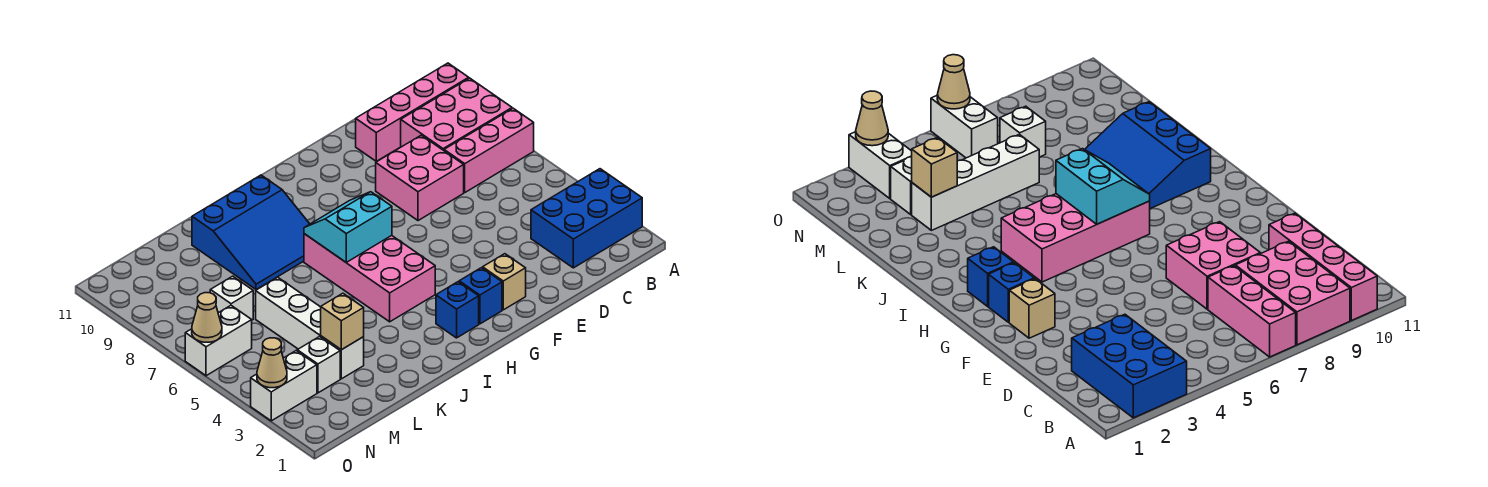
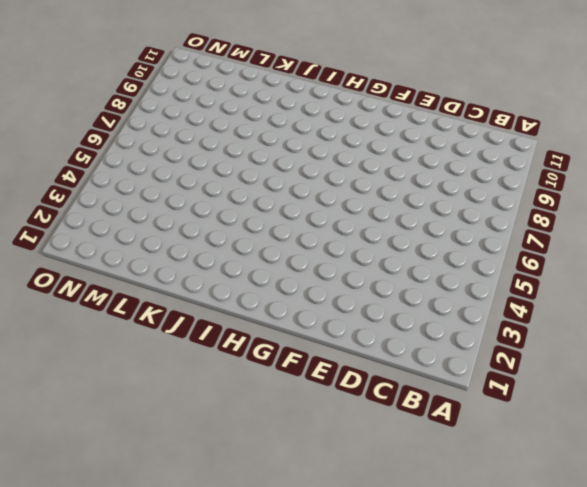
none -> blue brick A2:C3 level 1
none -> pink brick A7:C7 level 1
none -> pink brick A8:C9 level 1

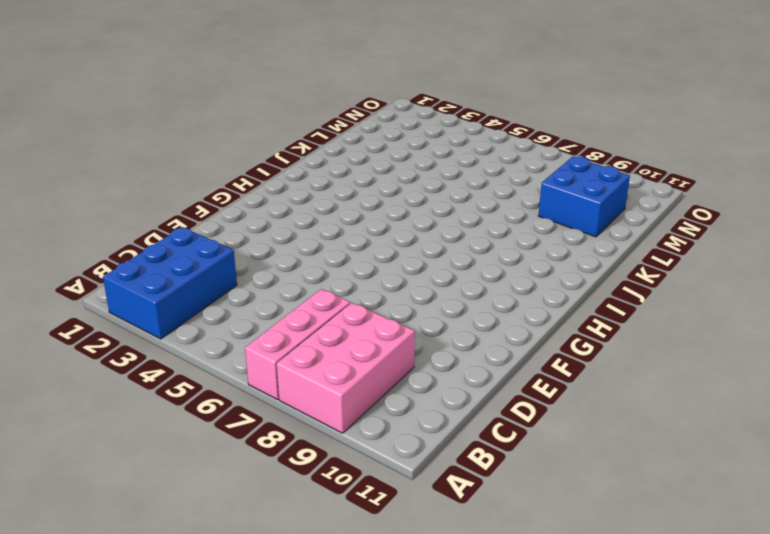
blue brick L9:M10 level 1 -> none
none -> pink brick A10:D10 level 1
none -> pink brick D7:E8 level 1
none -> tan brick F2 level 1

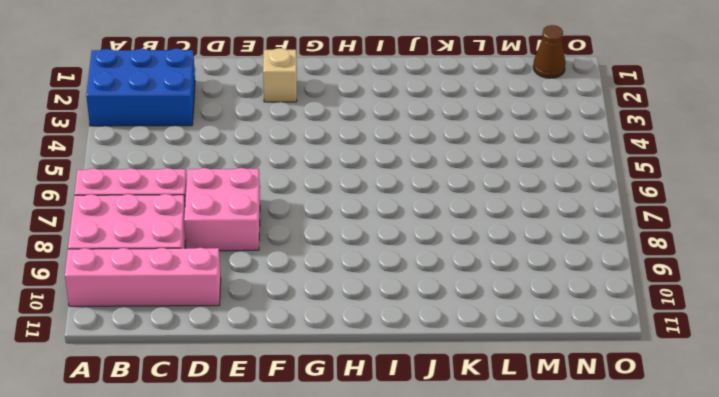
brown cone N1 level 1 -> none
none -> blue brick G2 level 1
none -> blue brick H2 level 1
none -> pink brick H4:I7 level 1

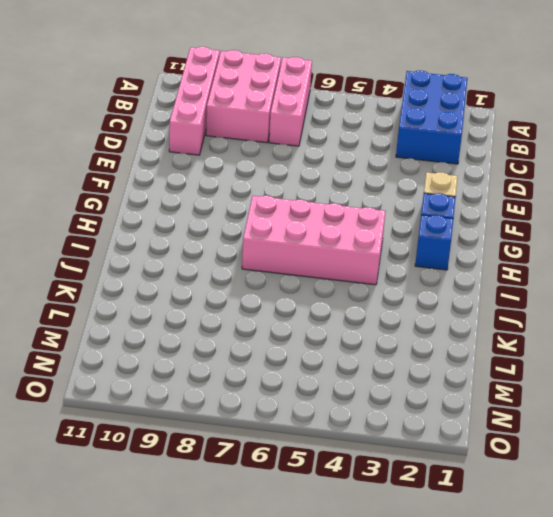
none -> pink brick D7:E8 level 1
none -> blue slope I8:K10 level 1 top 10
none -> white brick L3:L6 level 1

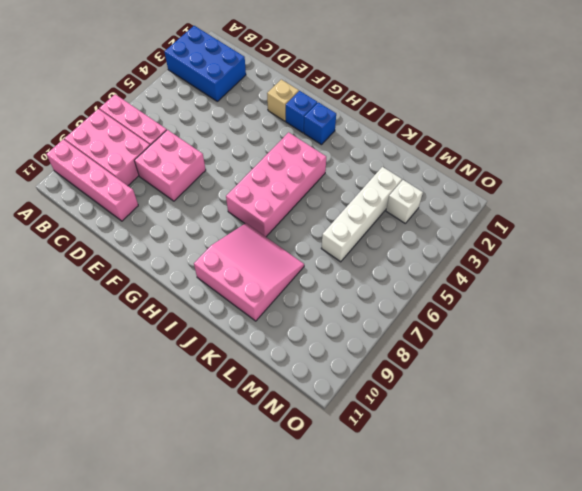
pink slope I8:K10 level 1 top 10 -> blue slope I8:K10 level 1 top 10
none -> white brick M7 level 1
none -> white brick N3:O3 level 1
none -> white brick N6:O6 level 1

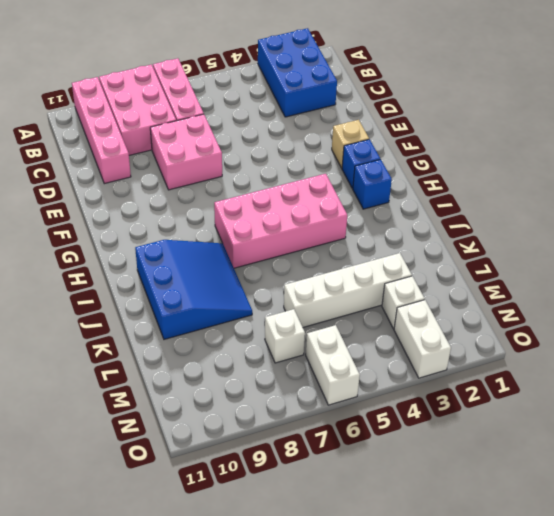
none -> cyan slope H6:I7 level 2 top 6
none -> tan brick L3 level 2
none -> tan cone O3 level 2

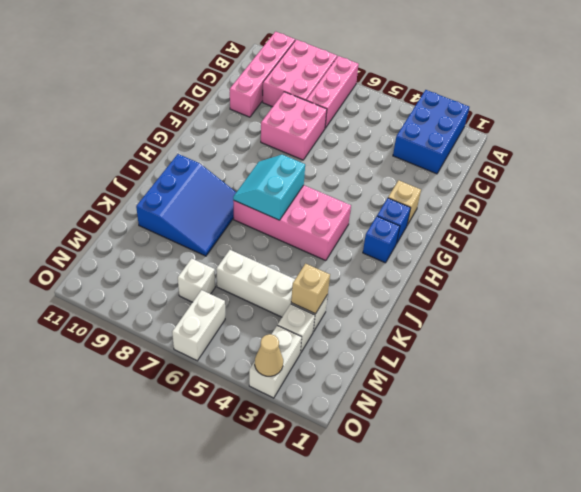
none -> tan cone O6 level 2

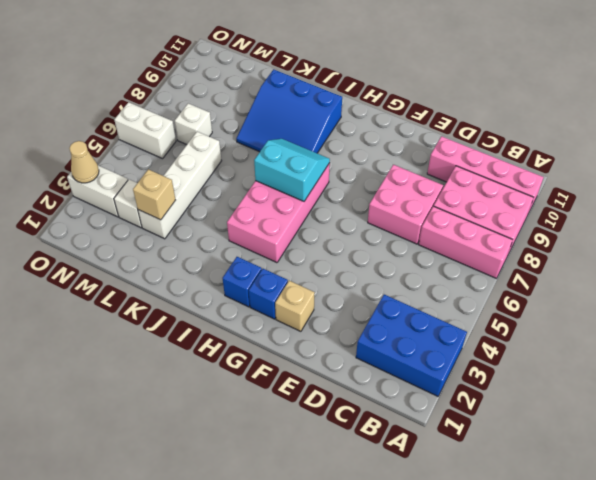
none -> tan cone O6 level 2

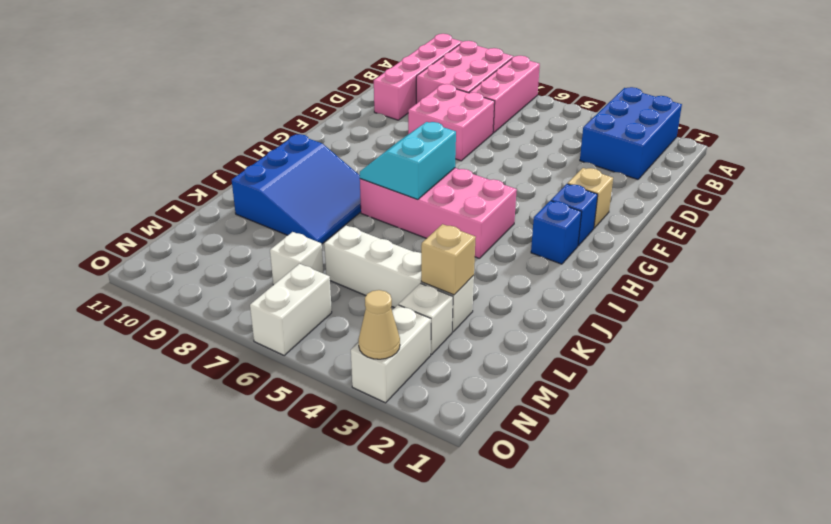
none -> tan cone O6 level 2

